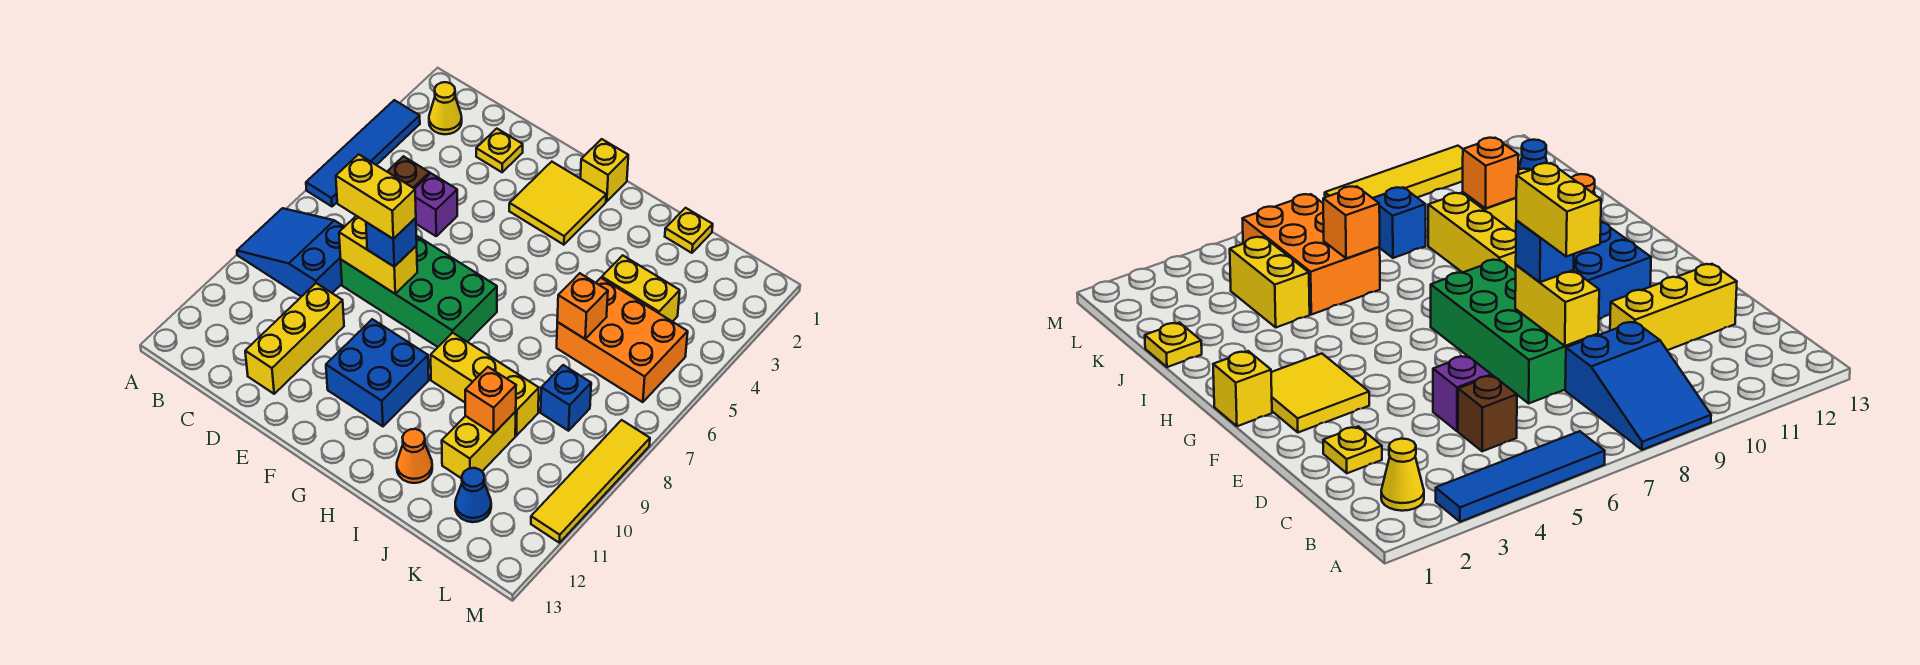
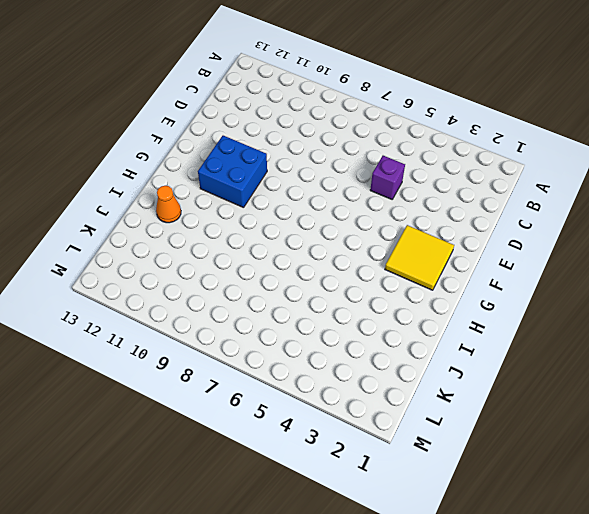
none -> blue tile A3:A6 level 1
none -> blue slope A8:C9 level 1 top C
none -> yellow cone B2 level 1

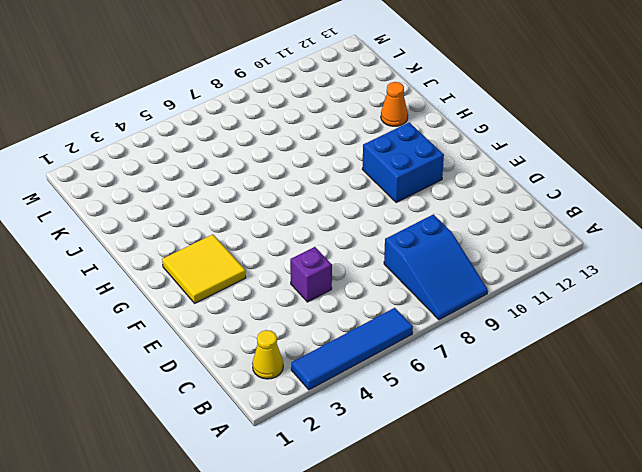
none -> brown brick C5 level 1
none -> yellow plate D2 level 1
none -> green brick D7:G8 level 1

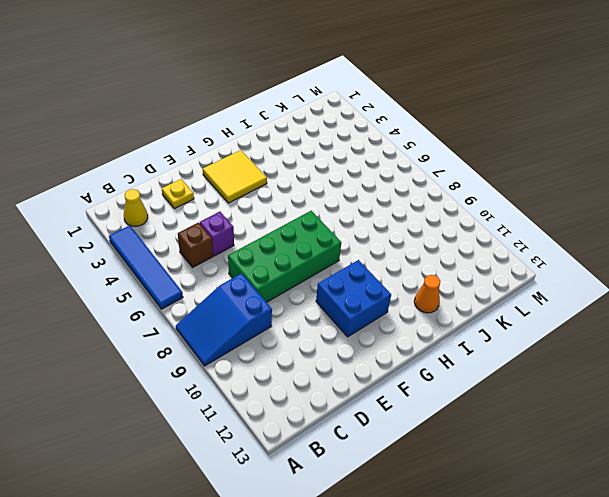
none -> yellow brick D10:D12 level 1
none -> yellow brick G1 level 1
none -> yellow brick H9:J9 level 1

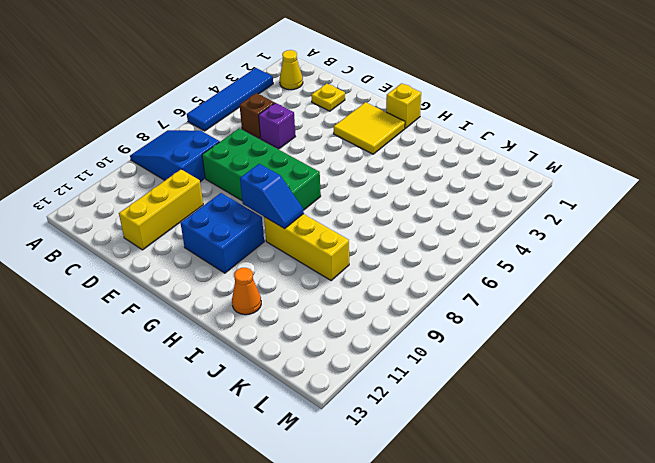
blue slope G9:H9 level 2 top G -> none
none -> yellow plate J1 level 1
none -> yellow brick J4:K4 level 1
none -> orange brick J5:L6 level 1

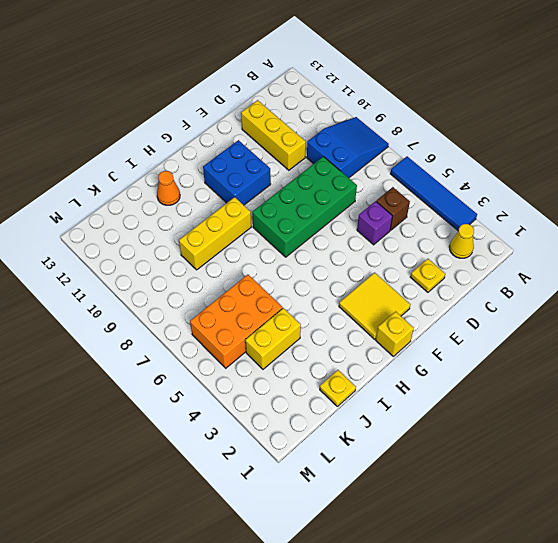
none -> yellow brick J10:J11 level 1
none -> blue brick K8 level 1
none -> blue cone K12 level 1

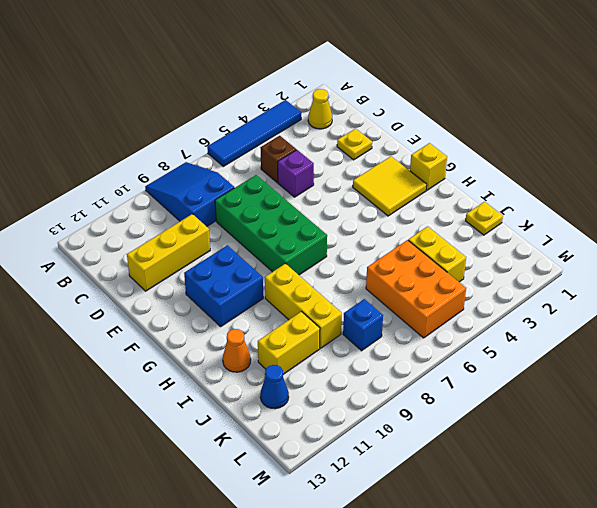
none -> yellow tile M8:M11 level 1
none -> yellow brick D8:E8 level 2
none -> orange brick J6 level 2

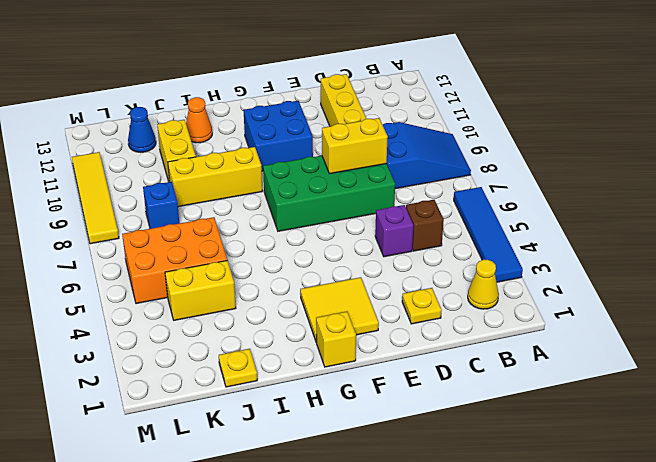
none -> orange brick J6 level 2
none -> orange brick J10 level 2
none -> blue brick E8 level 3

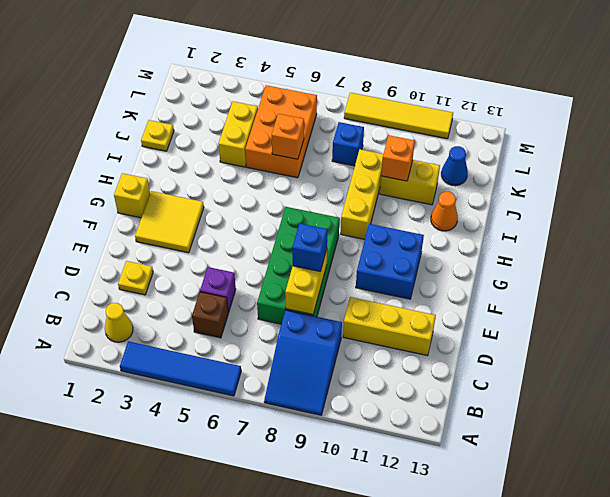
none -> yellow brick D8:E8 level 4

